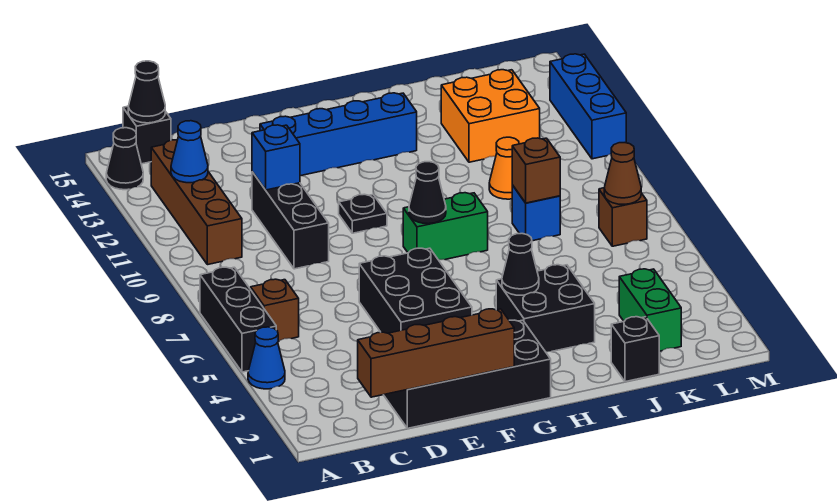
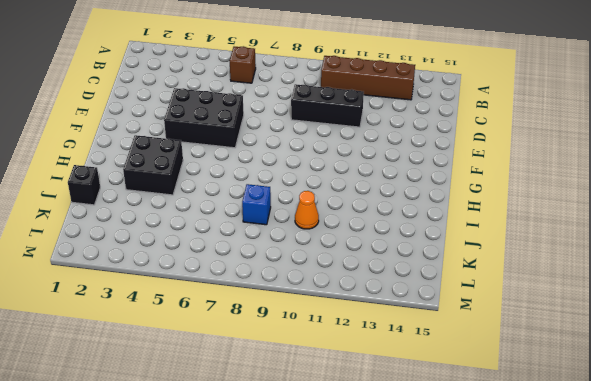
none -> blue cone A4 level 1
none -> black brick A5:A7 level 1
none -> black cone A14 level 1

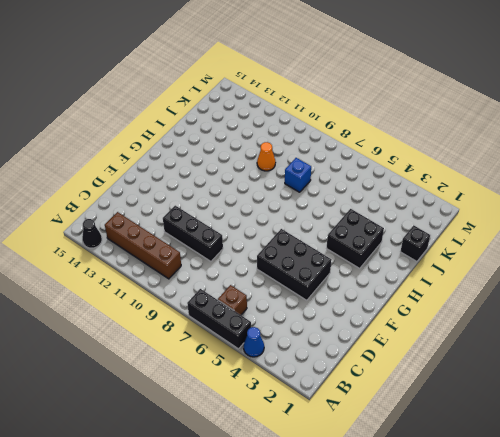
none -> black brick B15 level 1
none -> black brick D1:G2 level 1
none -> blue brick E13:H13 level 1

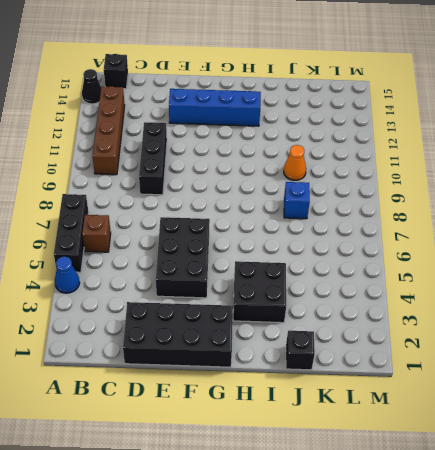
none -> black plate F10 level 1
none -> green brick G8:H8 level 1
none -> orange brick J12:K13 level 1

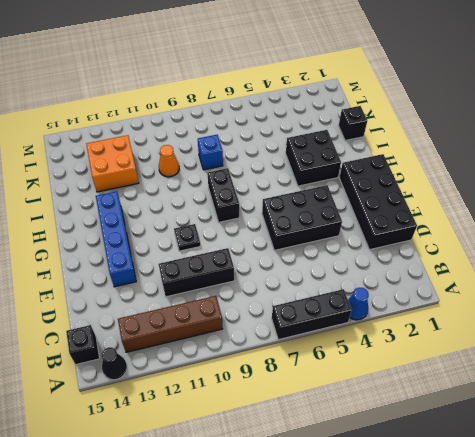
black brick G8:H8 level 1 -> green brick G8:H8 level 1
none -> brown brick B6 level 1
none -> green brick K2:K3 level 1
none -> brown brick L7 level 1

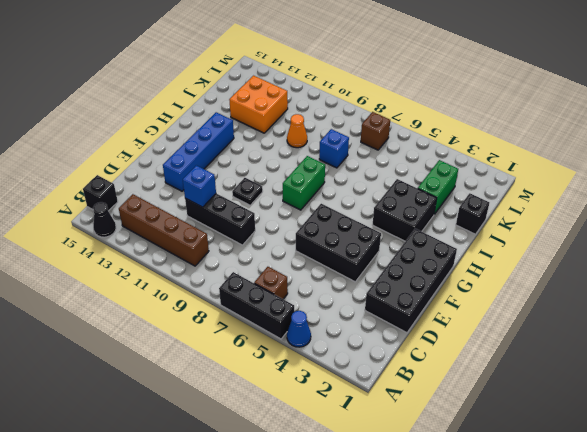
green brick J3:K3 level 1 -> green brick K2:K3 level 1
none -> blue brick M11:M13 level 1
none -> blue cone B12 level 2
none -> black cone B15 level 2

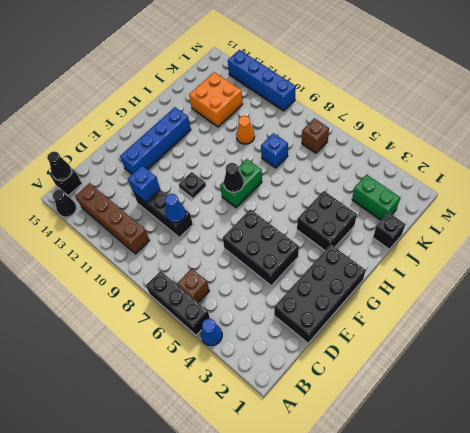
blue cone D9 level 2 -> blue cone B12 level 2
blue brick M10:M13 level 1 -> blue brick M11:M13 level 1
none -> brown brick C1:F1 level 2
none -> black cone H4 level 2
none -> brown brick J8 level 2

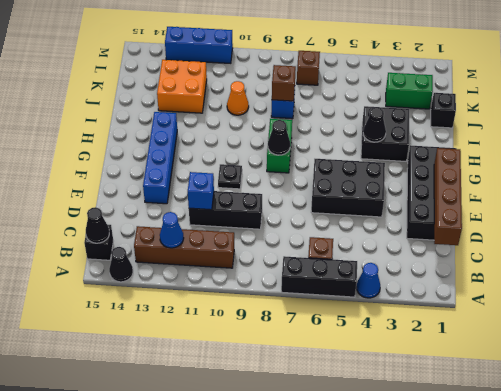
none -> brown cone L7 level 2

